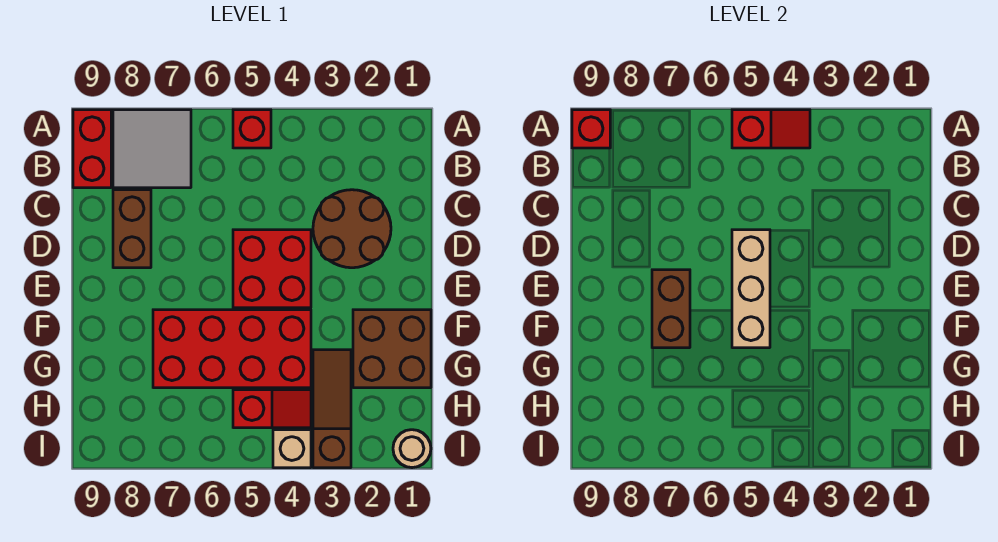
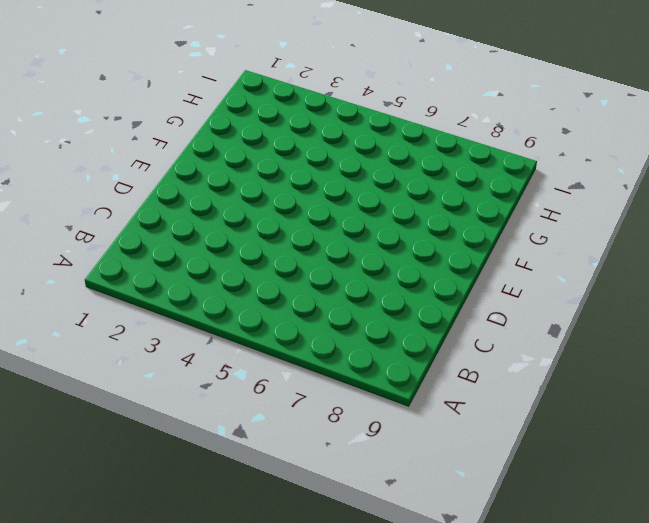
none -> red brick A5 level 1
none -> grey tile A7:B8 level 1
none -> red brick A9:B9 level 1

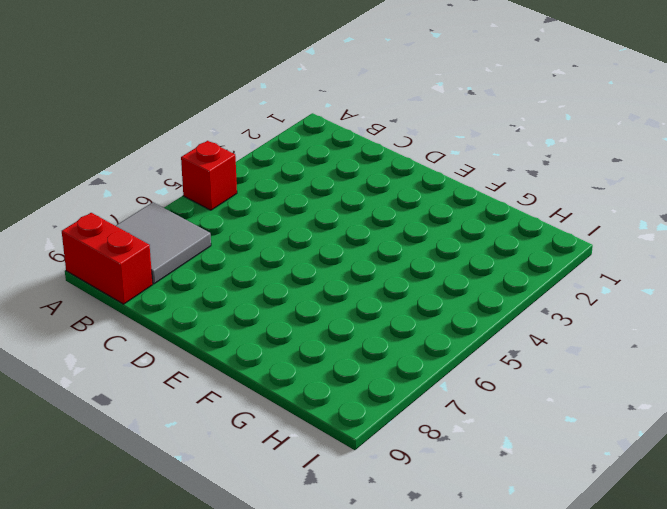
none -> brown round brick C2:D3 level 1
none -> brown brick C8:D8 level 1
none -> red brick D4:E5 level 1

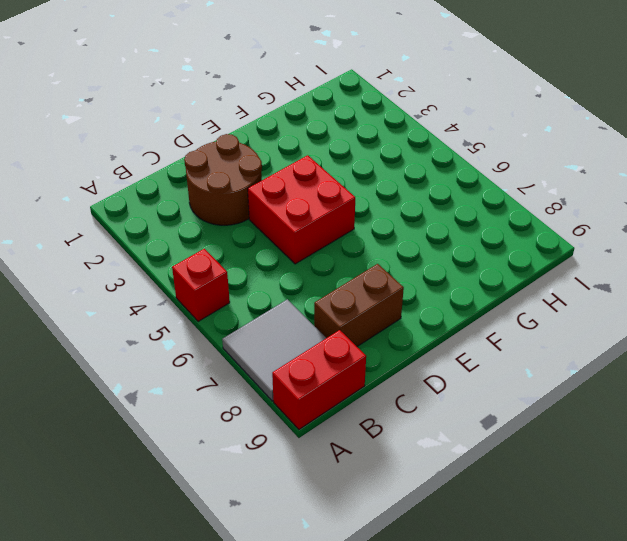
none -> brown brick F1:G2 level 1
none -> red brick F4:G7 level 1
none -> brown slope G3:I3 level 1 top I

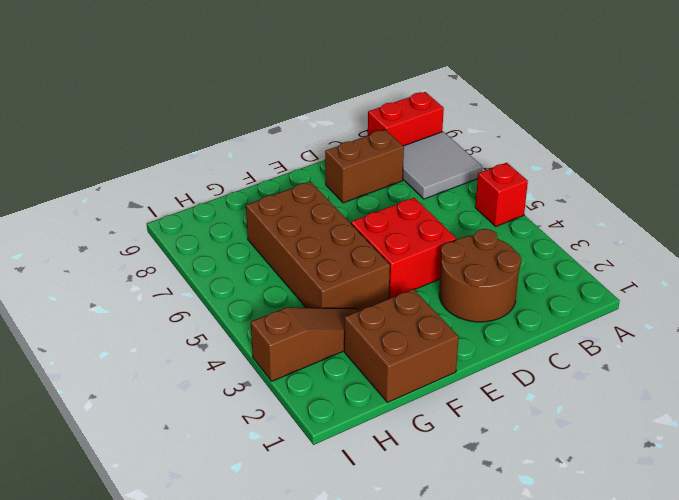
brown brick F4:G7 level 1 -> red brick F4:G7 level 1
none -> red slope H4:H5 level 1 top 5
none -> tan round brick I1 level 1
none -> tan brick I4 level 1

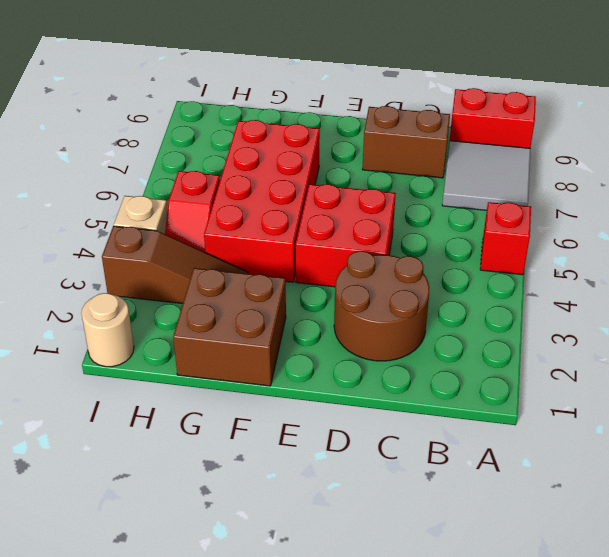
none -> red slope A4:A5 level 2 top 5
none -> red brick A9 level 2
none -> tan brick D5:F5 level 2

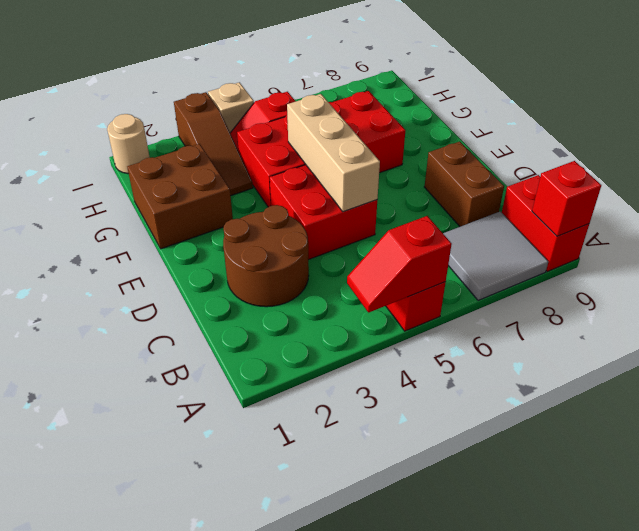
none -> brown brick E7:F7 level 2

